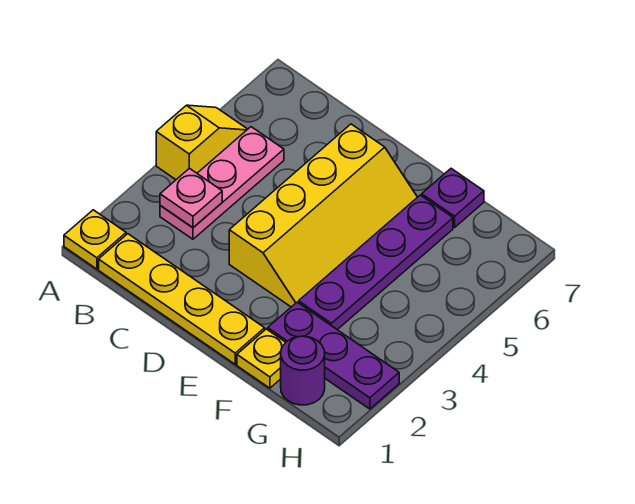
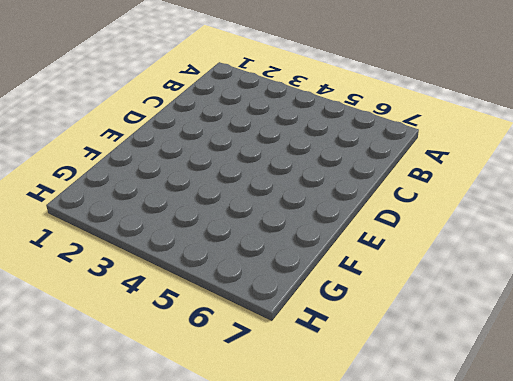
none -> yellow plate A1 level 1
none -> yellow slope A4:A5 level 1 top 4

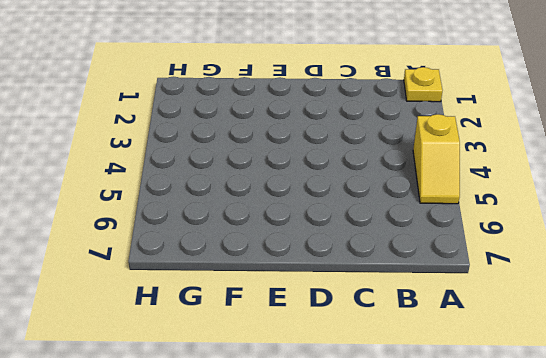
none -> yellow plate B1:E1 level 1
none -> pink plate B3:B5 level 1

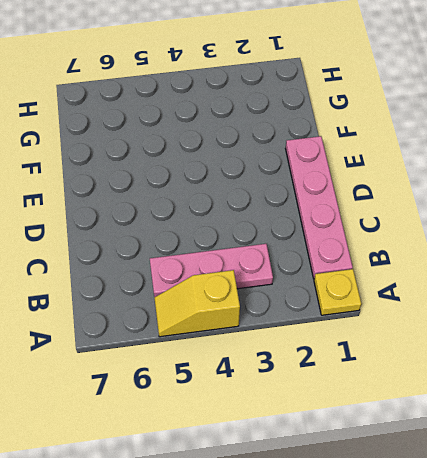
pink plate B1:E1 level 1 -> yellow plate B1:E1 level 1
none -> yellow slope D3:E6 level 1 top D
none -> yellow plate F1 level 1

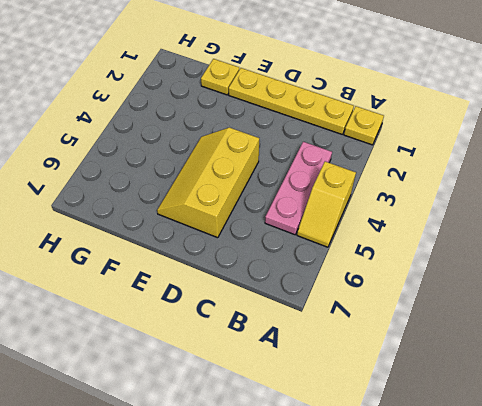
yellow slope D4:E6 level 1 top D -> yellow slope D3:E6 level 1 top D
none -> purple plate F2:H2 level 1
none -> purple plate F3:F6 level 1

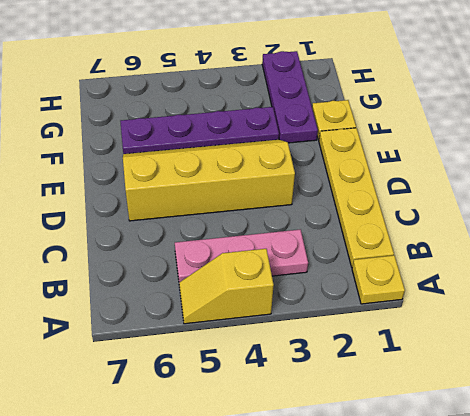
none -> purple plate F7 level 1
none -> purple round brick G1 level 1

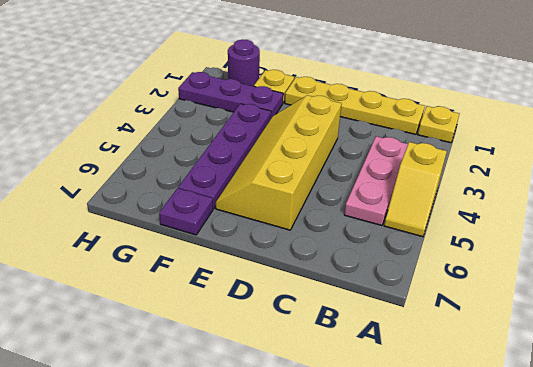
none -> pink plate B3 level 2

